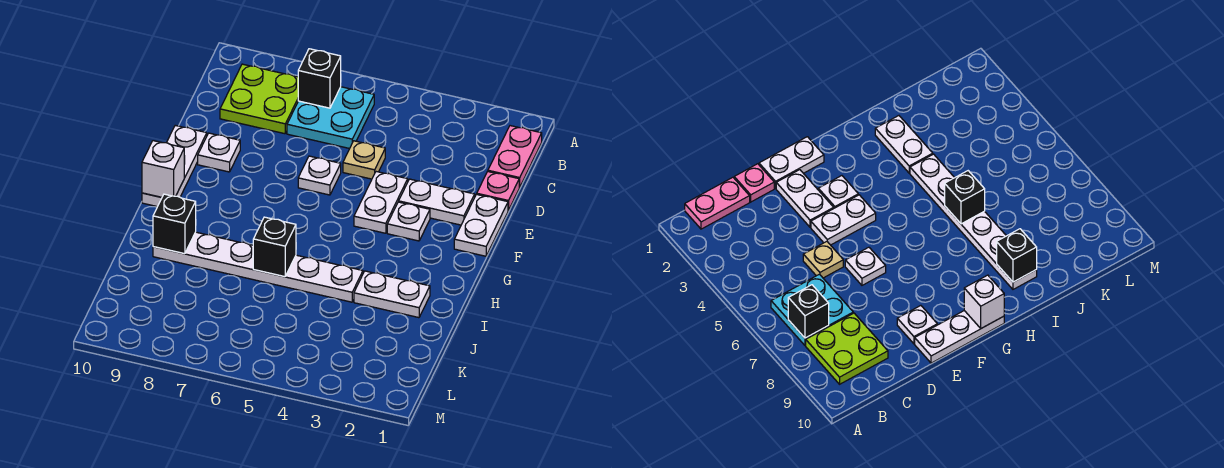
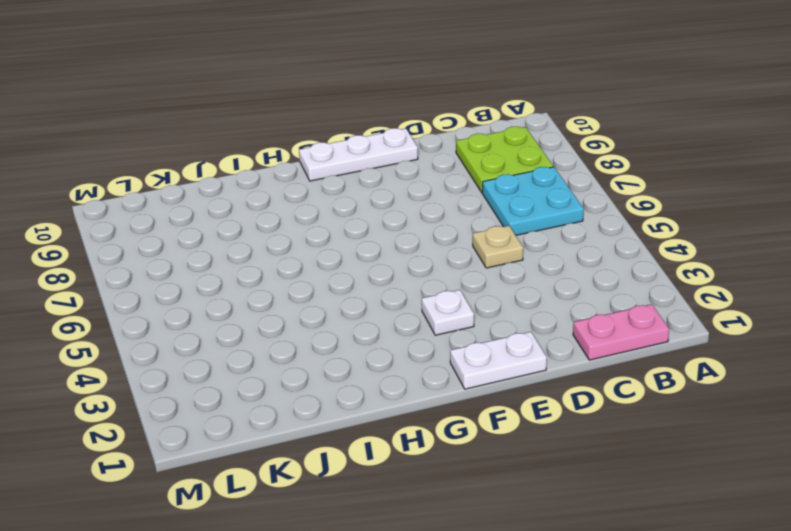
none -> pink plate D1 level 1
none -> white plate E2:E3 level 1
none -> white plate E4:F4 level 1

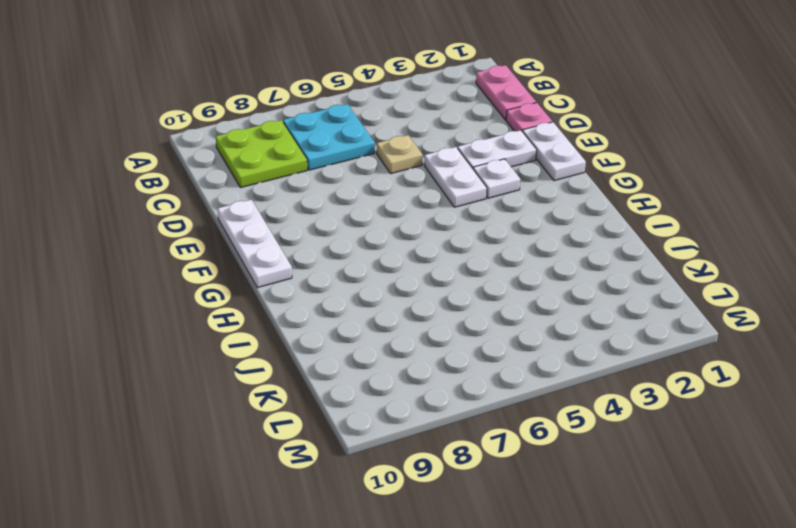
none -> white plate E6 level 1
none -> white plate E9 level 1
none -> white plate I2:I3 level 1

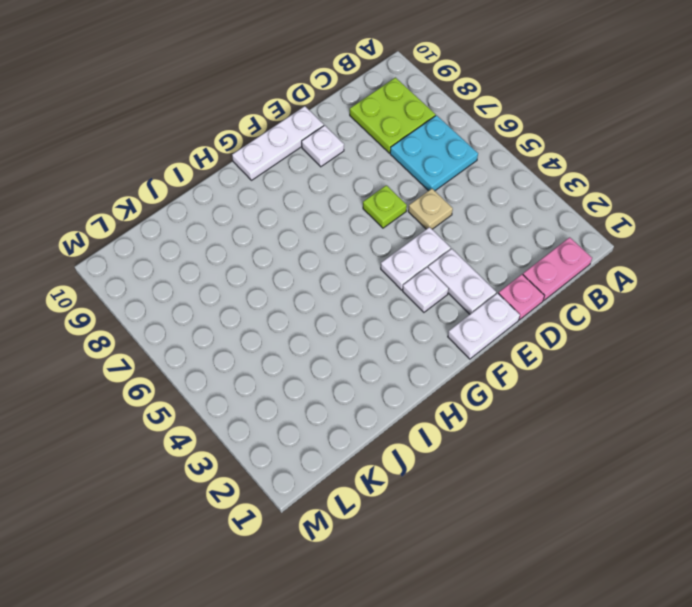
lime plate E6 level 1 -> white plate E6 level 1
none -> white plate I2:I3 level 1
none -> white plate I4:I9 level 1
none -> black brick B7 level 2

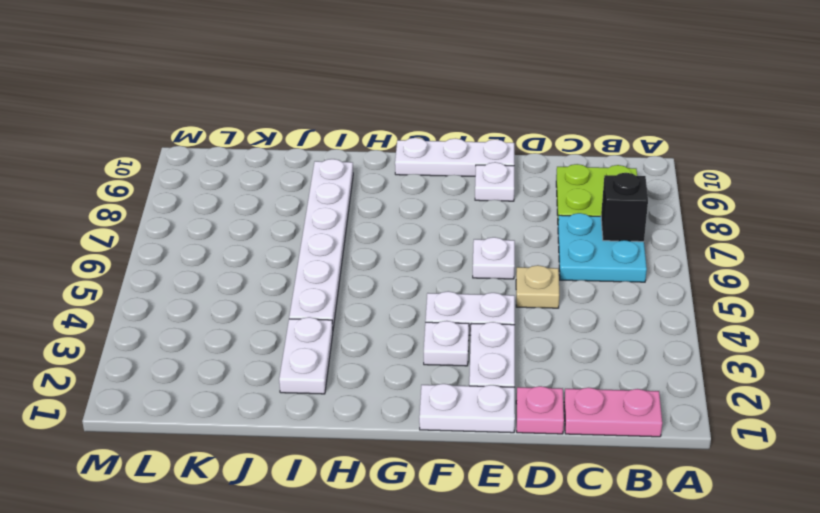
none -> white brick G10 level 2
none -> black brick I6 level 2
none -> black brick I9 level 2

